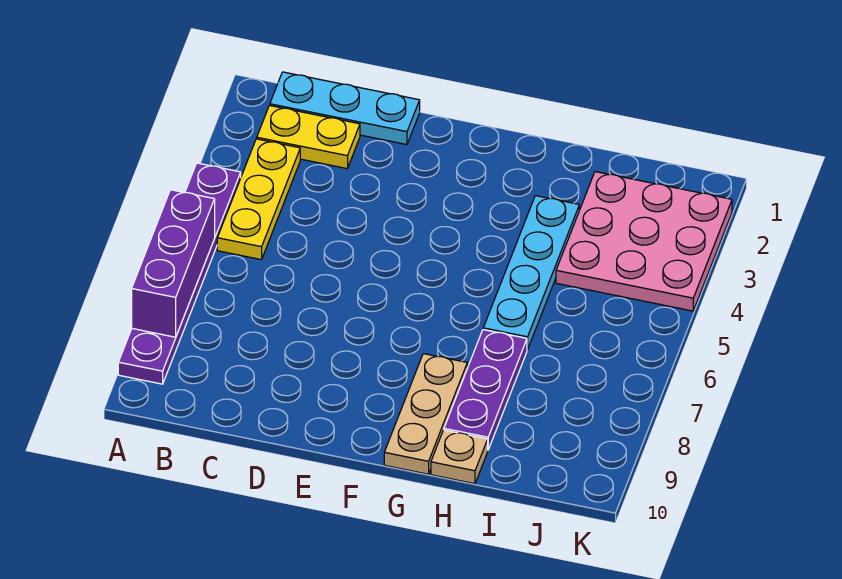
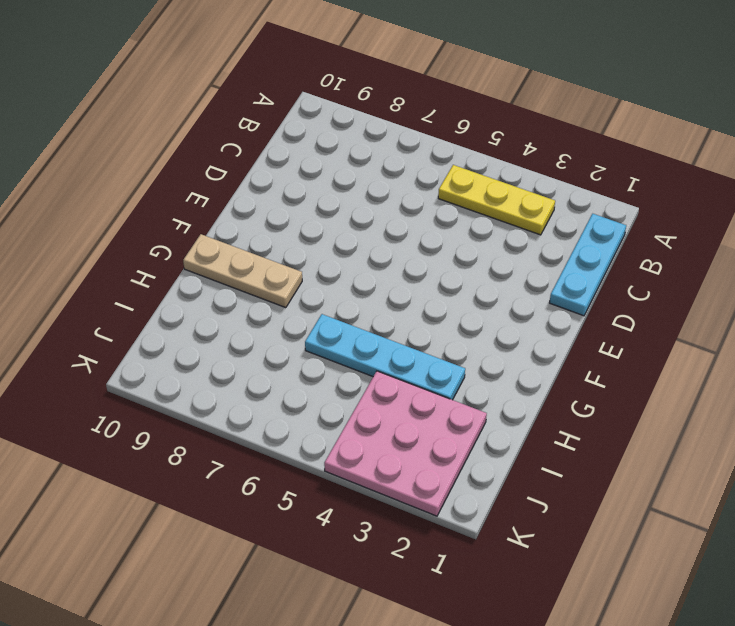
none -> purple plate A4:A9 level 1
none -> yellow plate B2:C2 level 1

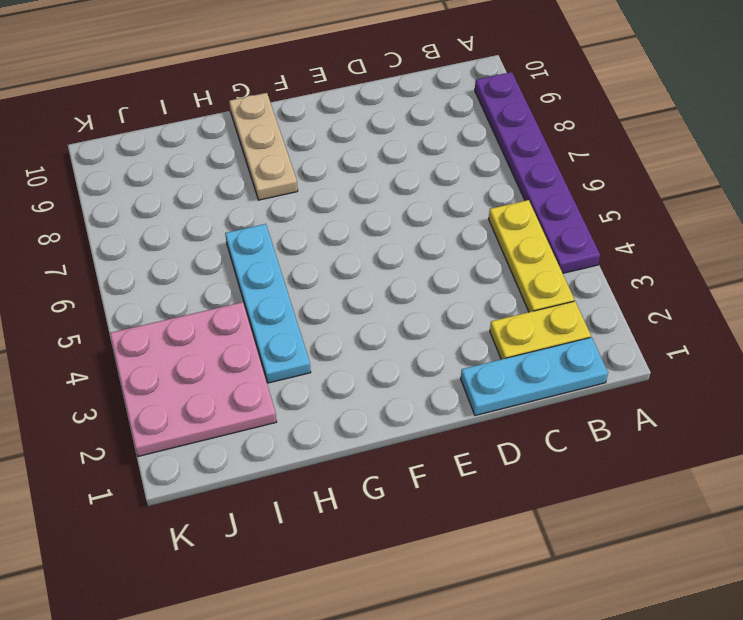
none -> purple plate H7:H9 level 1
none -> tan plate H10 level 1

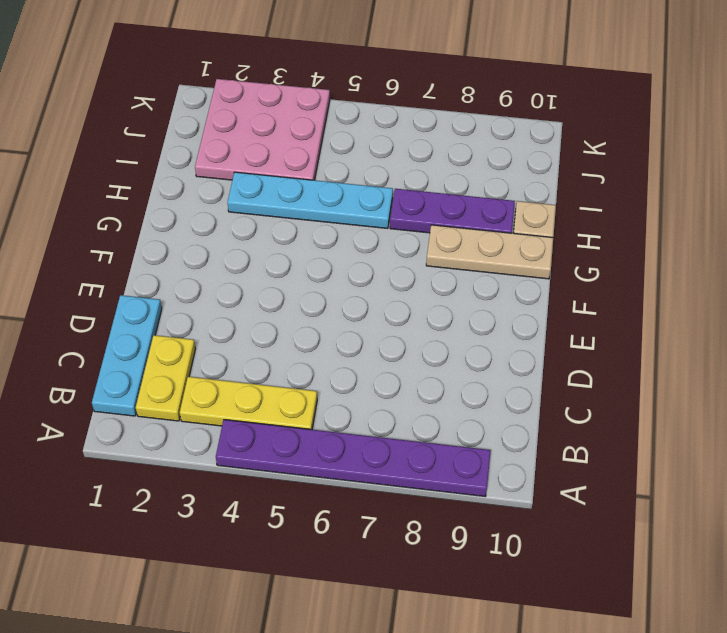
none -> purple brick A6:A8 level 2

